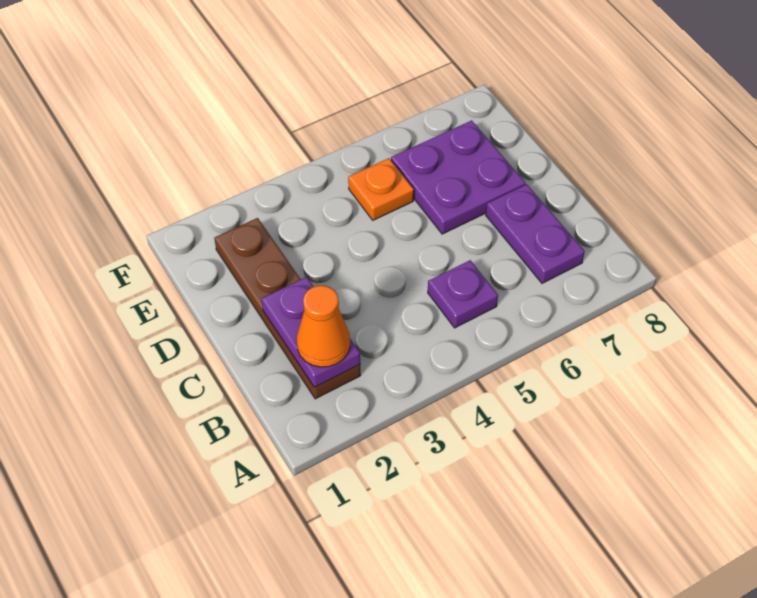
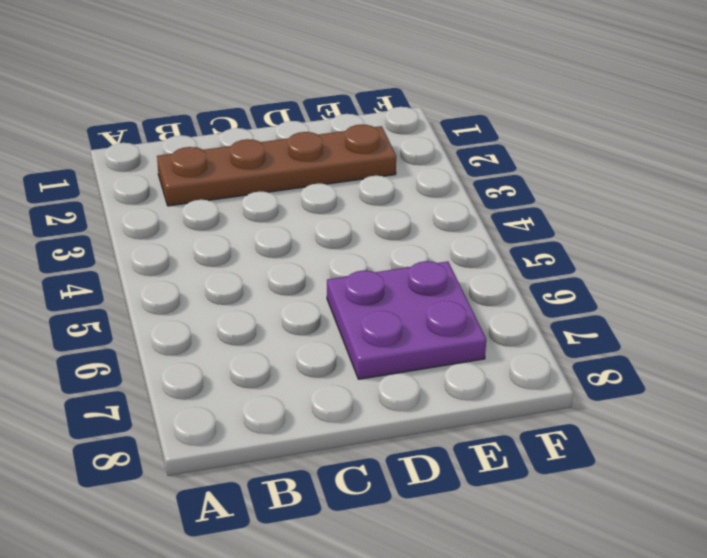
none -> purple plate B5 level 1
none -> purple plate B7:C7 level 1

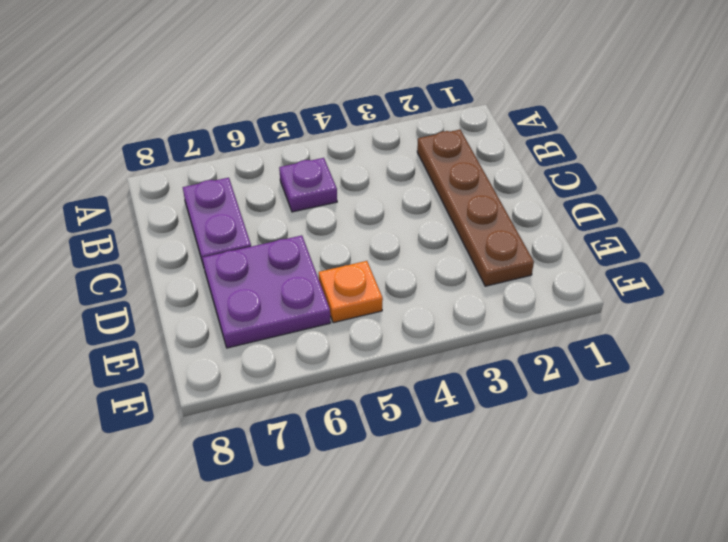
none -> purple plate B2:C2 level 2
none -> orange cone B2 level 3

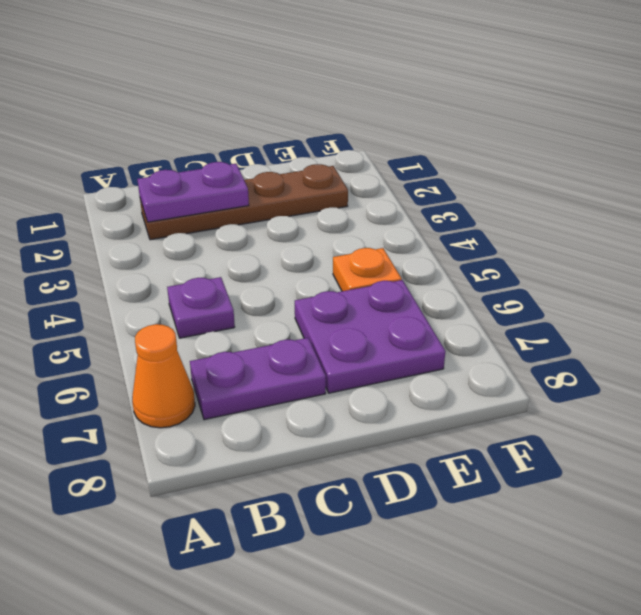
orange cone A7 level 1 -> orange cone B2 level 3

